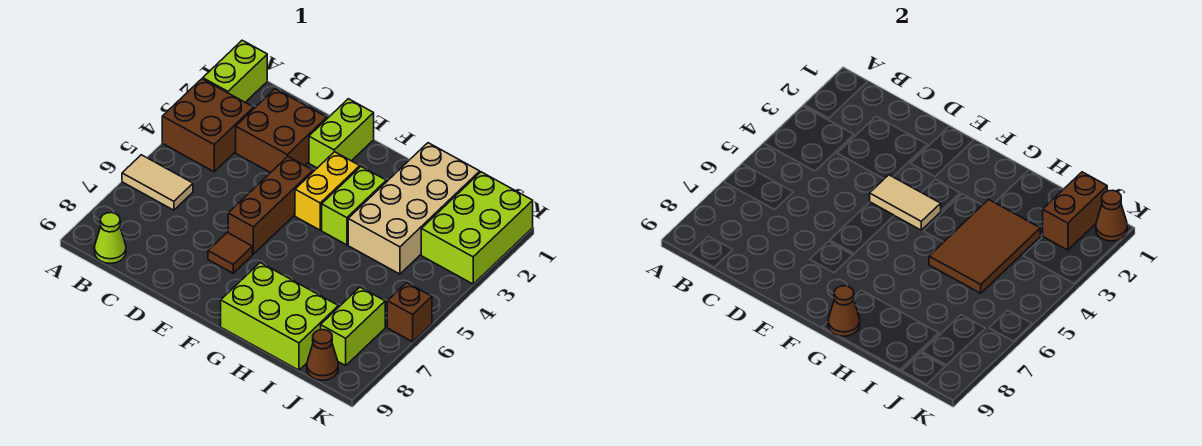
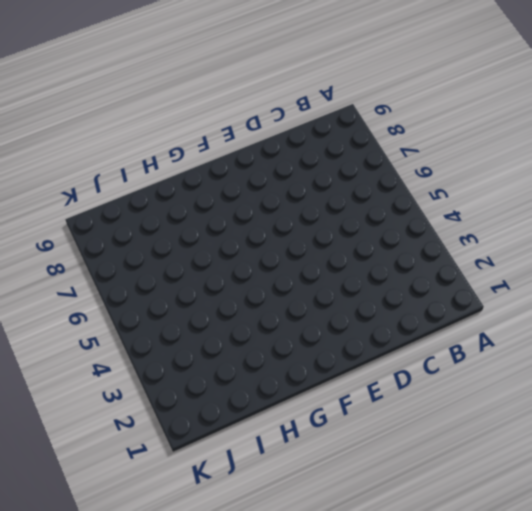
none -> lime brick A1:A2 level 1
none -> brown brick A3:B4 level 1
none -> tan tile A6:B6 level 1

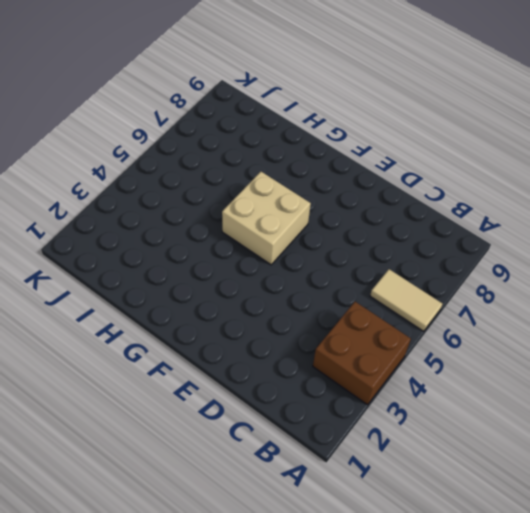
tan brick F5:G6 level 1 -> none
none -> lime brick A1:A2 level 1
none -> lime cone B9 level 1
none -> brown brick C2:D3 level 1

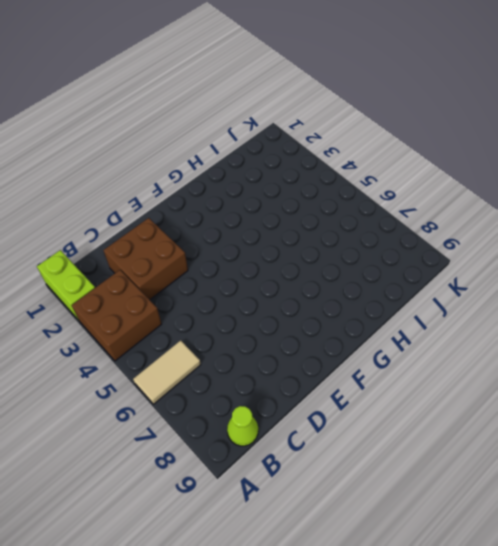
none -> lime brick E1:E2 level 1
none -> brown brick E4:E6 level 1
none -> brown tile E7 level 1

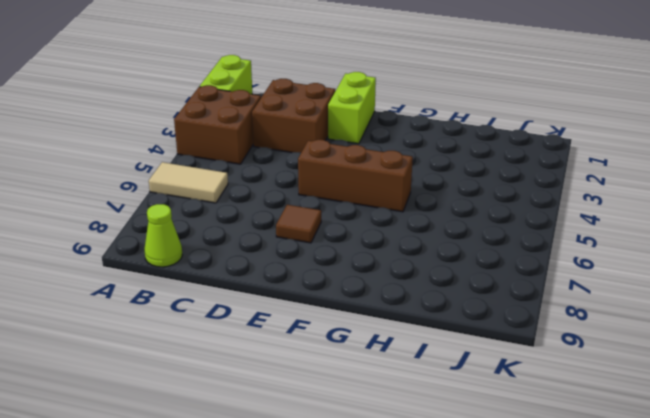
brown brick E5:G5 level 1 -> brown brick E4:E6 level 1
none -> yellow brick F3:F4 level 1
none -> lime brick G3:G4 level 1
none -> lime brick G8:I9 level 1

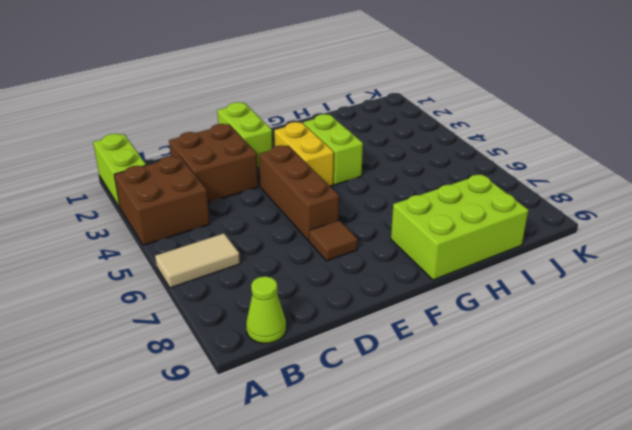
none -> tan brick H1:I4 level 1
none -> lime brick J1:K3 level 1
none -> lime brick J7:J8 level 1

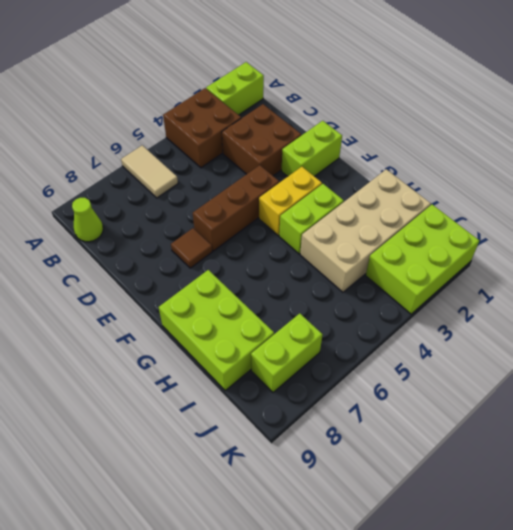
none -> brown cone J9 level 1
none -> brown brick K6 level 1
none -> tan tile E4:F4 level 2

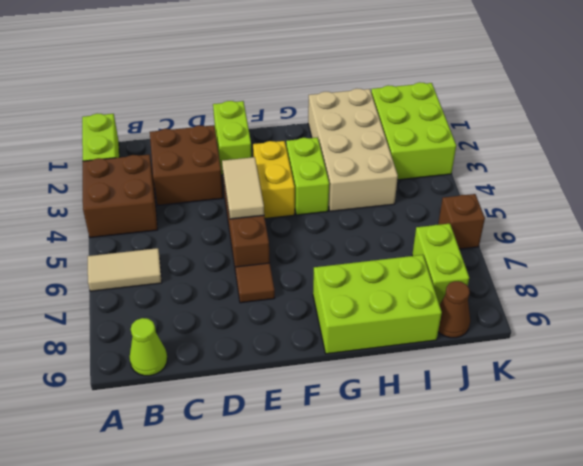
tan tile E4:E5 level 2 -> tan tile E4:F4 level 2
none -> brown cone G9 level 2
none -> brown tile H3:I5 level 2
none -> brown brick J1:J2 level 2

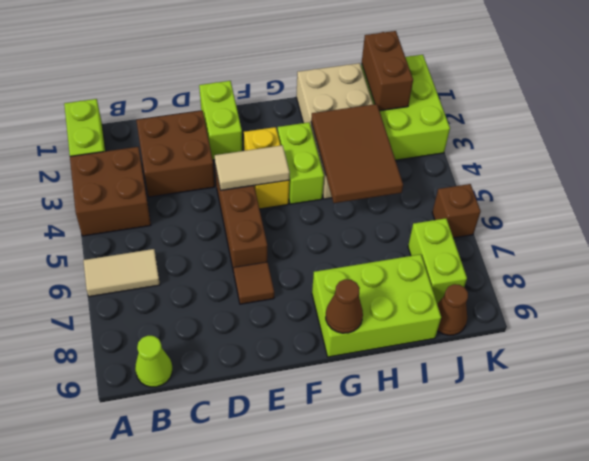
none -> brown cone K1 level 2

